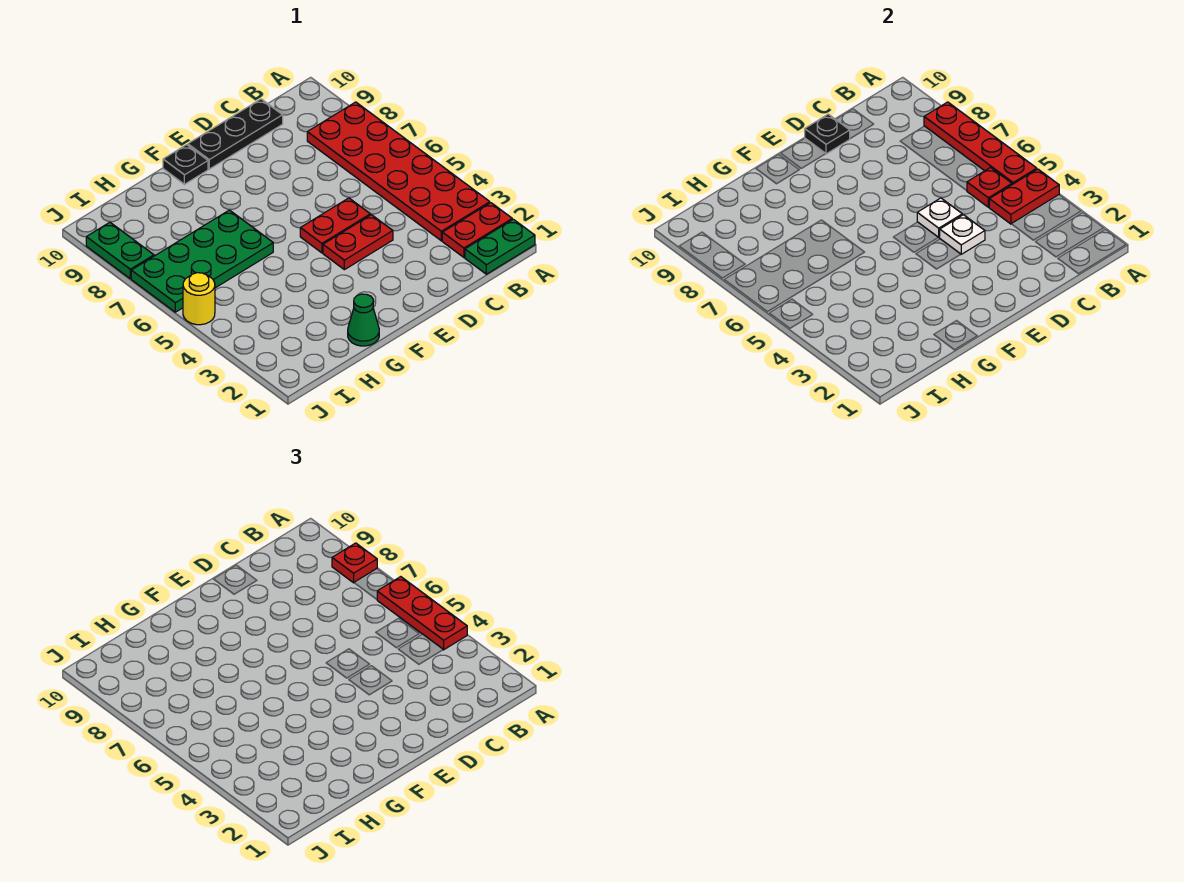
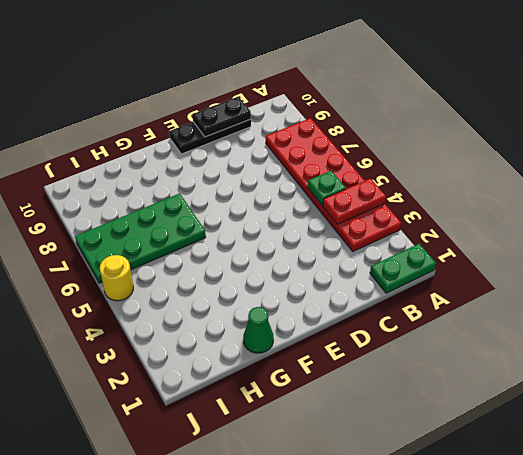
green plate B5 level 2 -> red plate B5 level 2
black plate C10:D10 level 2 -> black plate D10 level 2
none -> red plate A2:B2 level 1
none -> red plate D4:E4 level 1
none -> red plate D5:E5 level 1

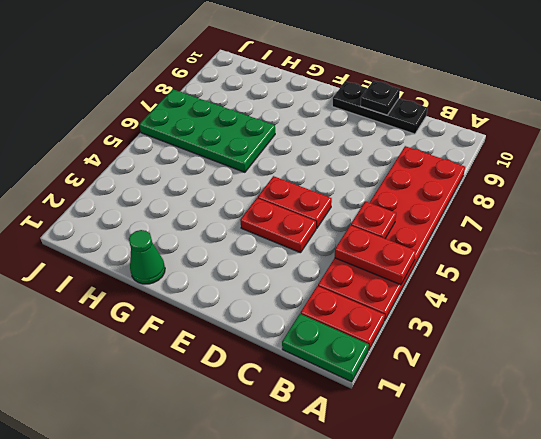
none -> black plate F10 level 1
none -> yellow round brick J5 level 1
none -> green plate J8:J9 level 1

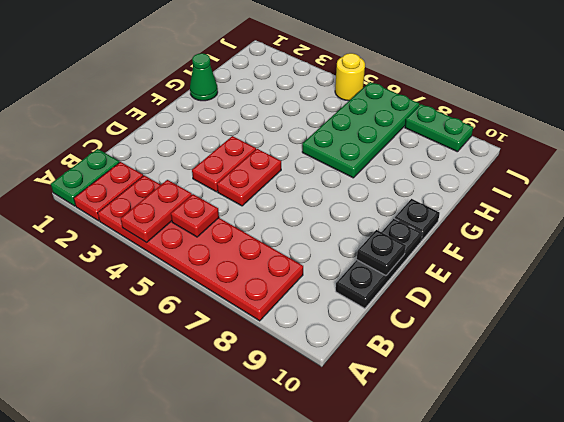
none -> red plate A5:A8 level 2
none -> white plate D4 level 2
none -> white plate D5 level 2

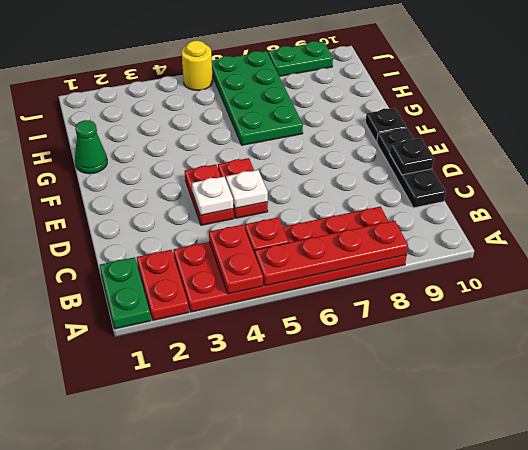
none -> red plate A4:A6 level 3
none -> red plate A8 level 3

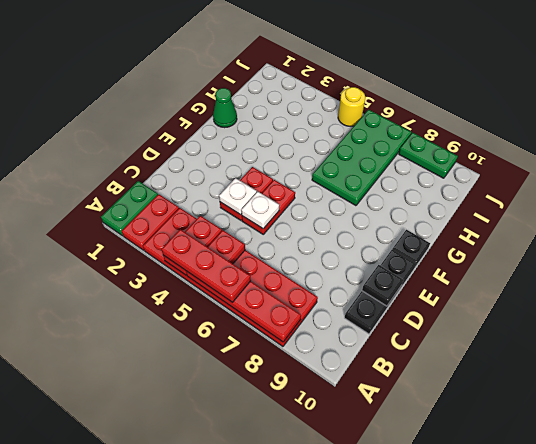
none -> red plate A8 level 3

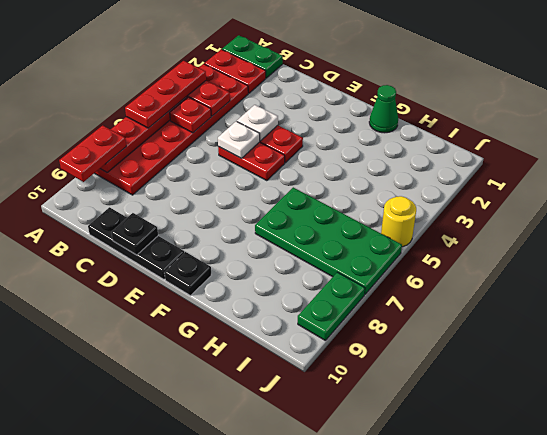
red plate A8:A9 level 3 -> red plate A8 level 3

